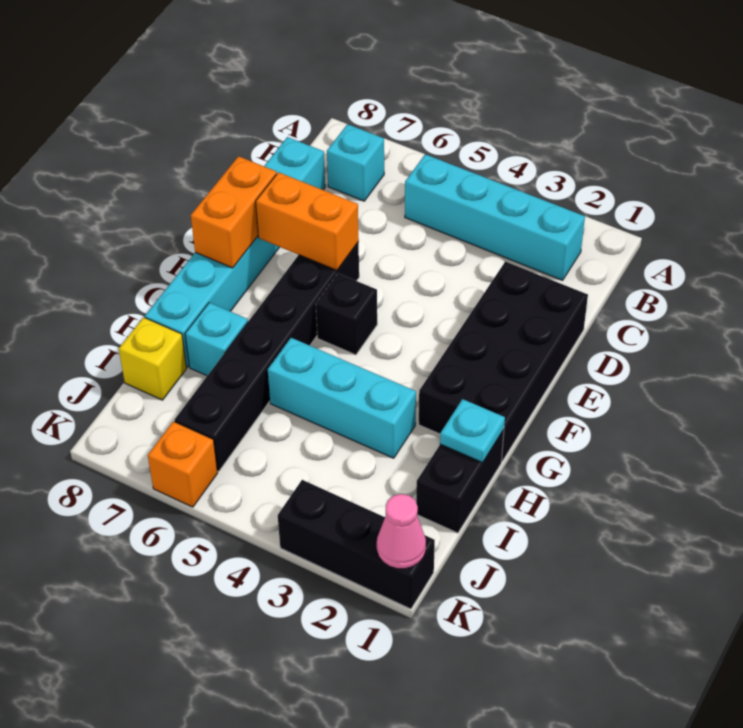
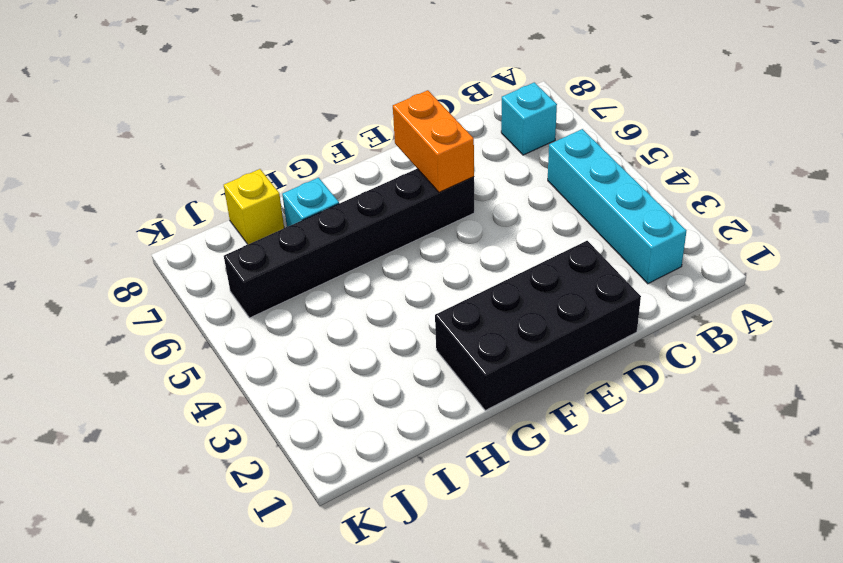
none -> cyan brick C8:H8 level 1
none -> black brick F5 level 1
none -> black brick H1:I1 level 1

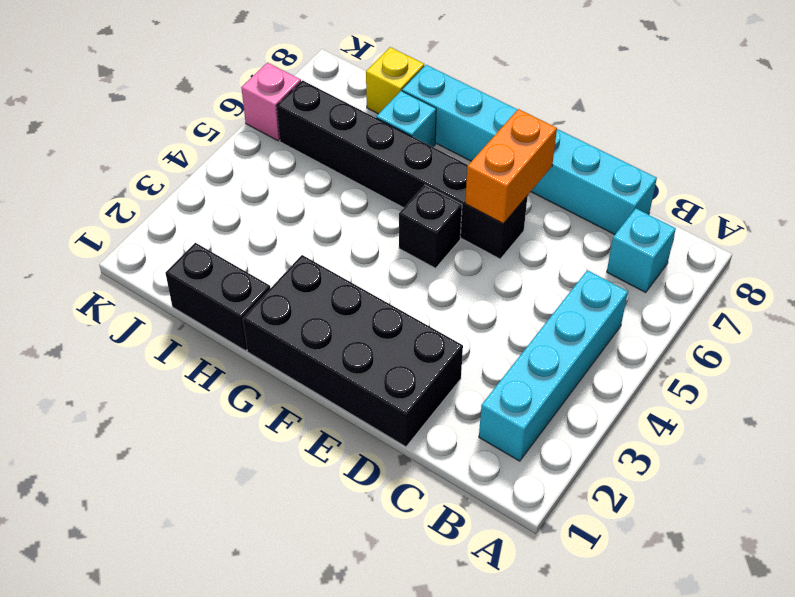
pink brick K6 level 1 -> orange brick K6 level 1
none -> cyan brick H3:H5 level 1
none -> black brick K1:K3 level 1
none -> orange brick E8:F8 level 2

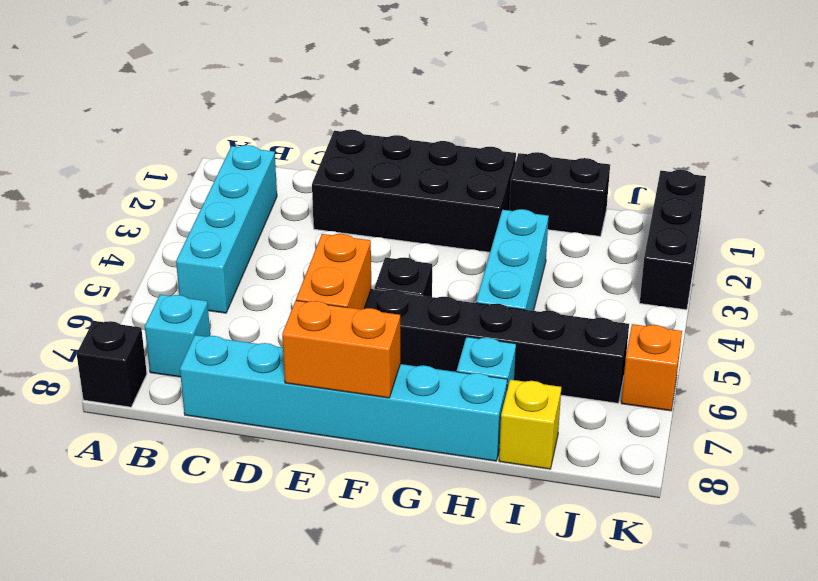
black brick A8 level 1 -> none
none -> cyan plate H1 level 2
none -> pink cone K1 level 2

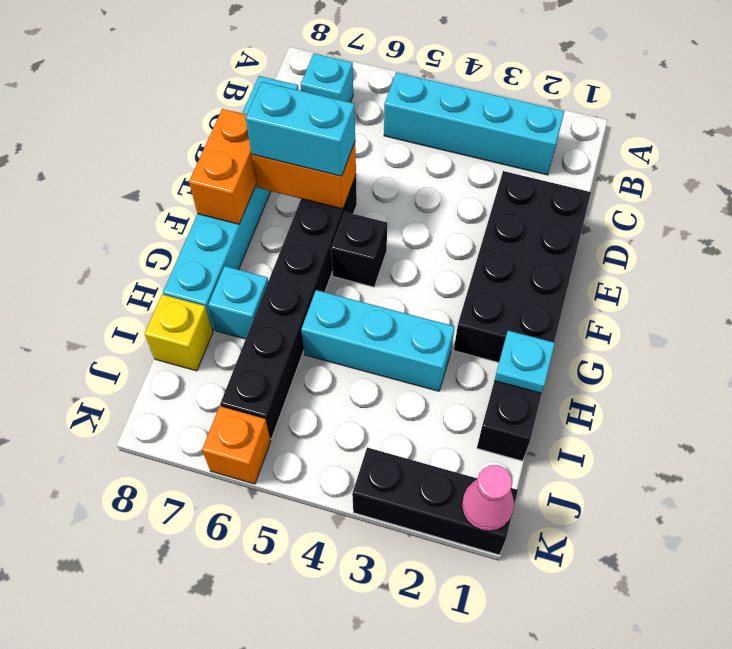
cyan brick E6:E7 level 3 -> none

